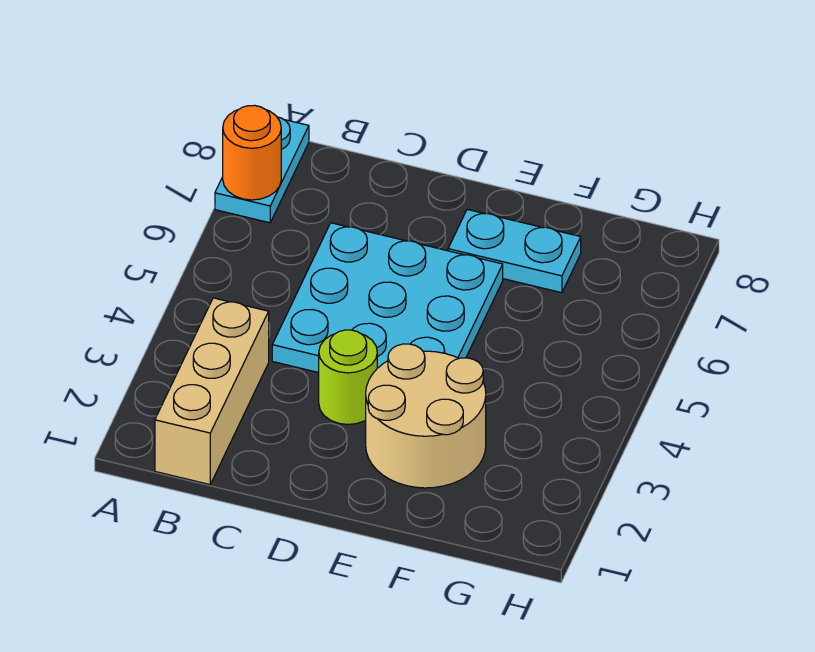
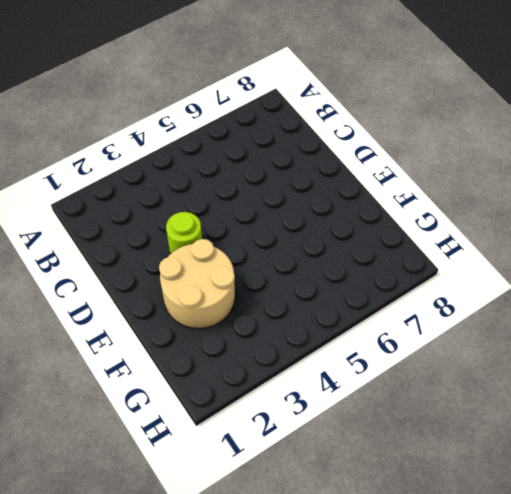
none -> cyan plate A7:A8 level 1
none -> tan brick B1:B3 level 1

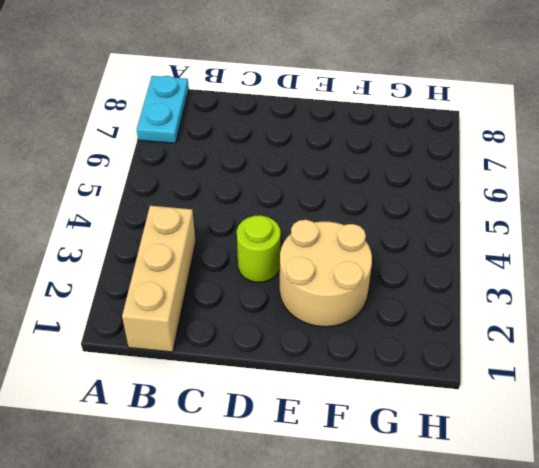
none -> cyan plate C4:E6 level 1
none -> cyan plate E7:F7 level 1

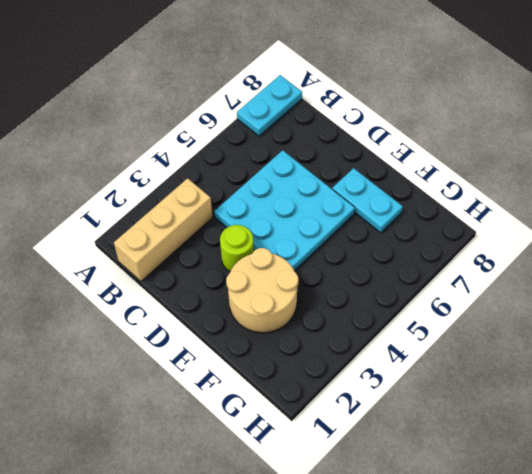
none -> orange round brick A7 level 2

